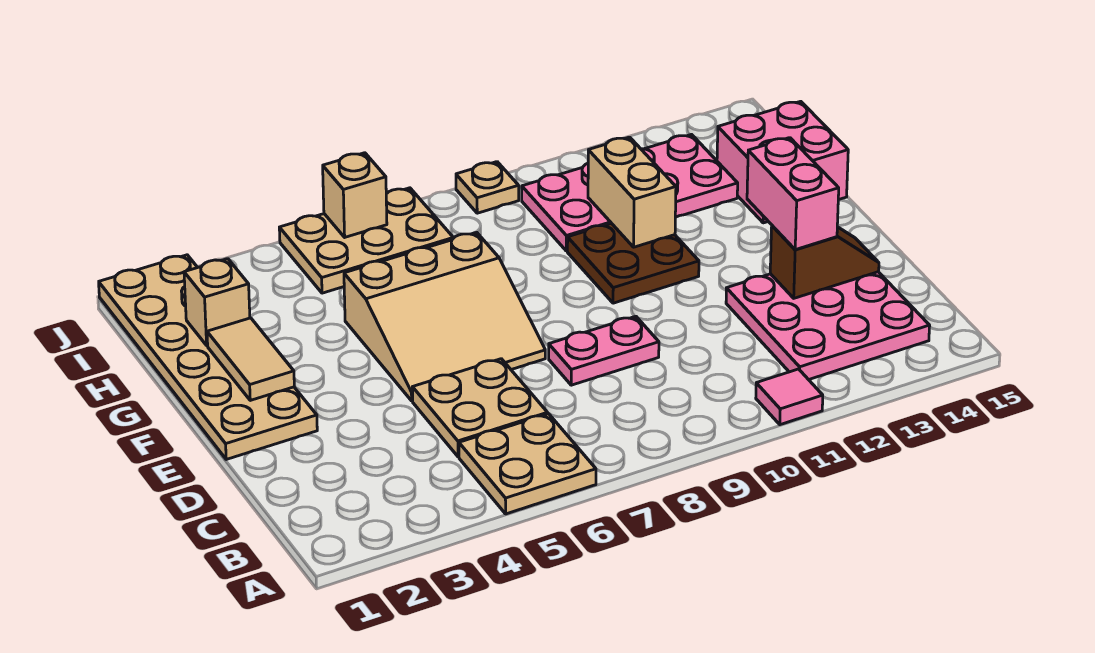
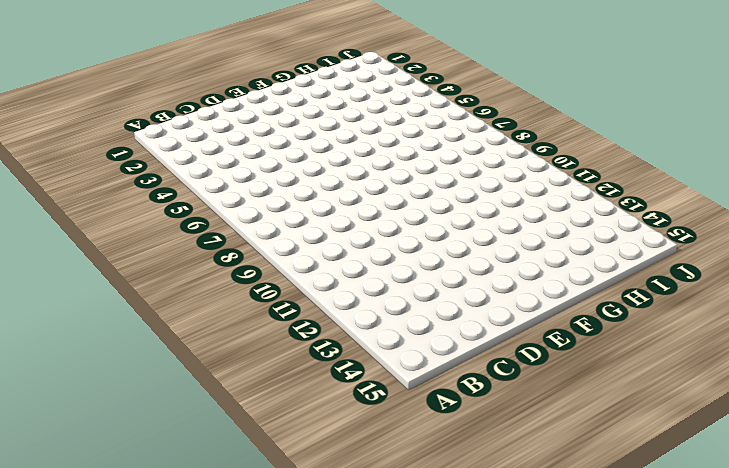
none -> tan plate A5:B6 level 1
none -> pink tile A11 level 1
none -> pink plate B12:D14 level 1

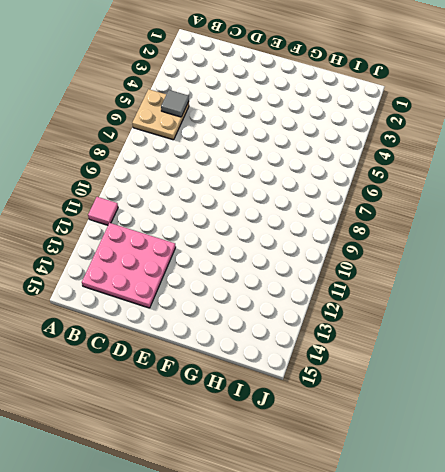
grey tile B5 level 2 -> none
none -> tan plate C5:D6 level 1
none -> pink plate D8:D9 level 1
none -> tan plate E1:J2 level 1

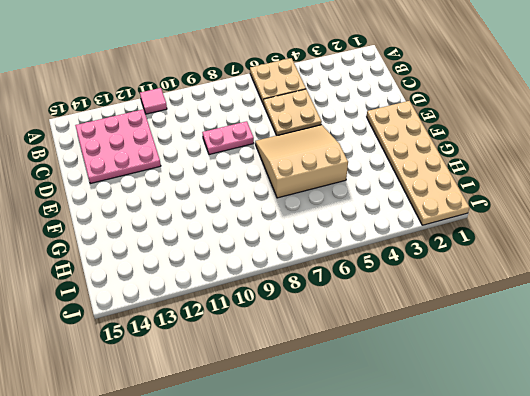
none -> brown plate F10:G11 level 1
none -> pink brick G14:H15 level 1
none -> pink plate H10:I13 level 1

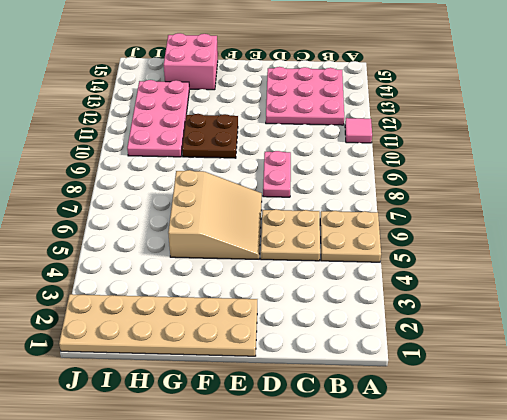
none -> tan plate I5:J7 level 1
none -> tan plate J9 level 1
none -> brown slope D13:D14 level 2 top 13

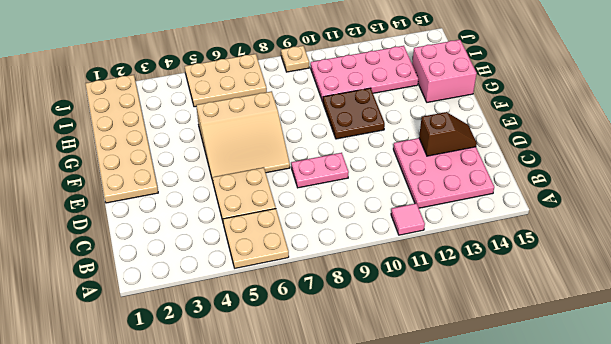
none -> tan tile F2:G2 level 2
none -> tan brick G11:H11 level 2
none -> tan brick H2 level 2

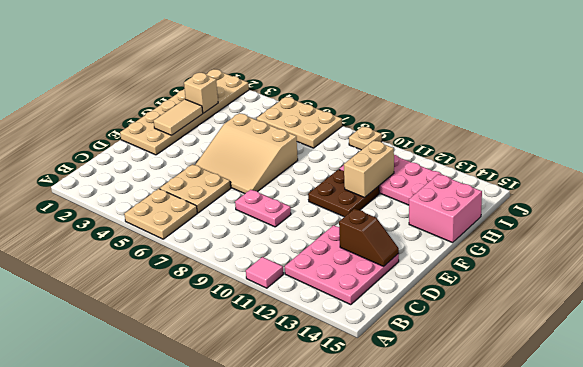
none -> tan brick J6 level 2
none -> pink brick D13:E13 level 3

